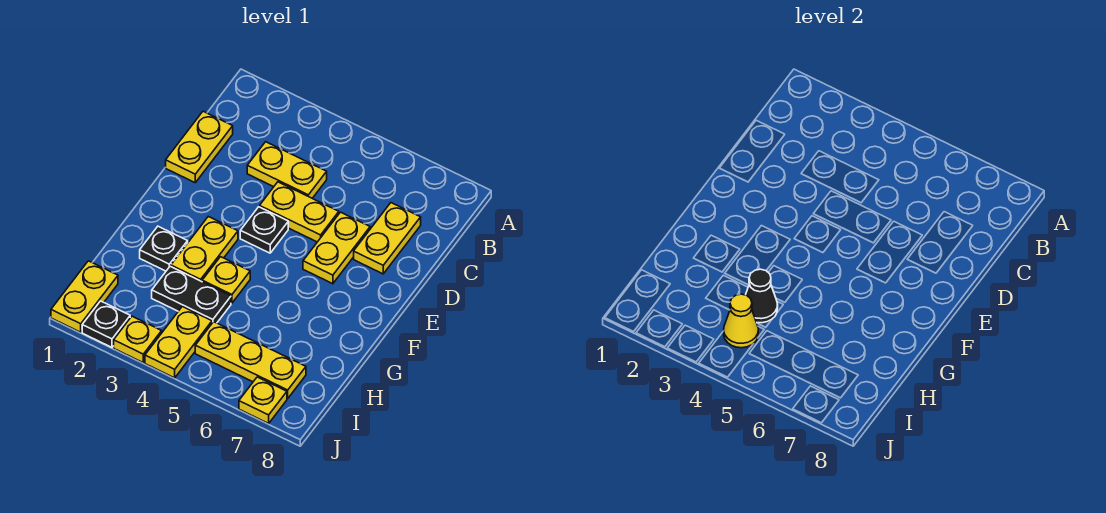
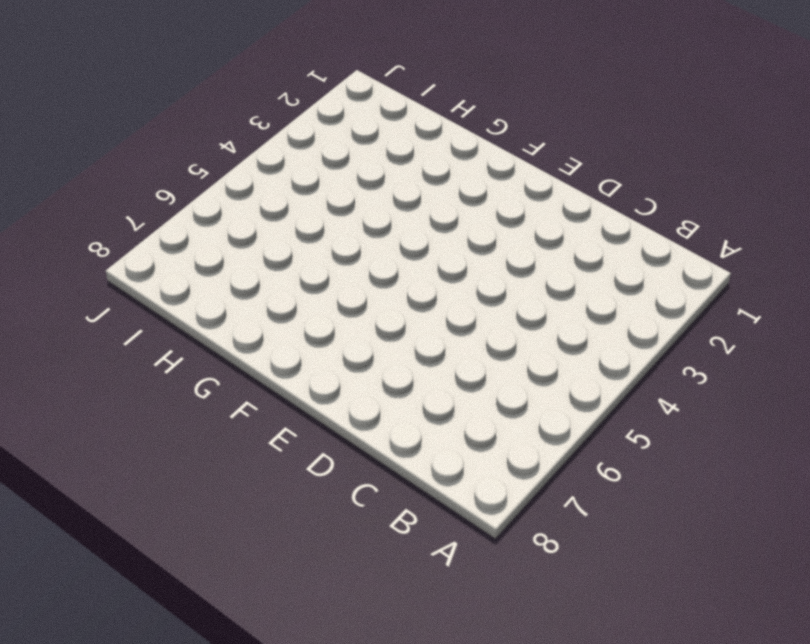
none -> yellow plate C1:D1 level 1
none -> yellow plate C3:C4 level 1
none -> yellow plate C7:D7 level 1

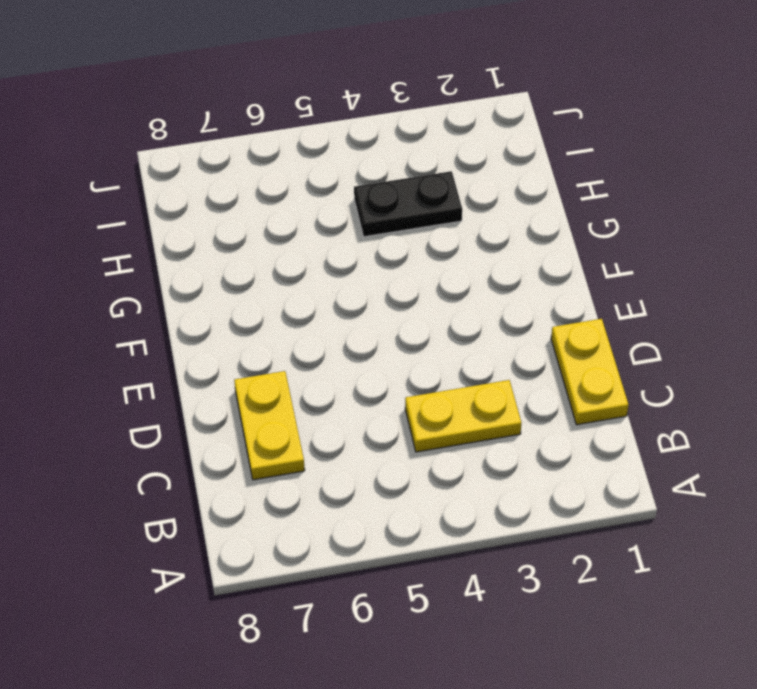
none -> yellow plate D4:D5 level 1
none -> yellow plate D6:E6 level 1
none -> black plate E4 level 1

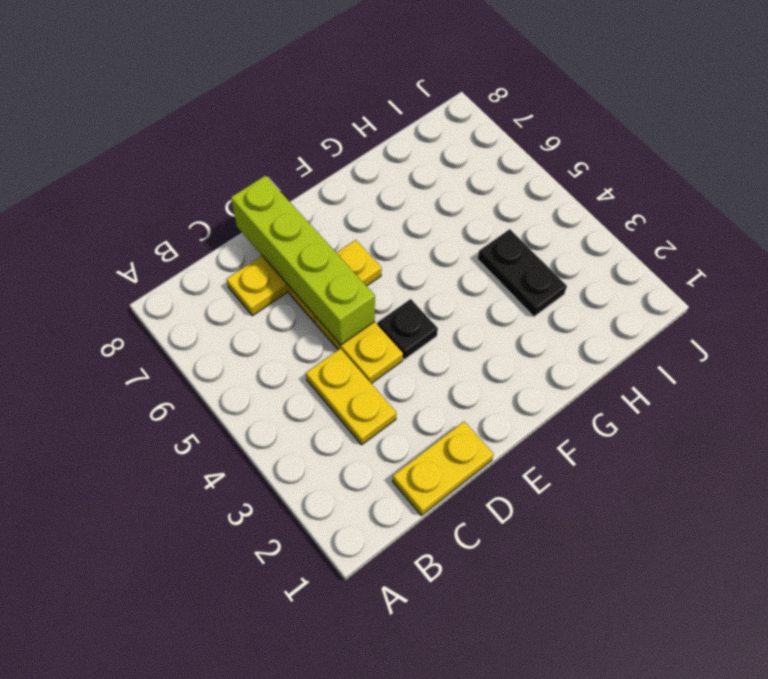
lime brick D5:D8 level 2 -> none
none -> yellow plate F3:G3 level 1
none -> black plate G2 level 1
none -> yellow plate G4 level 1

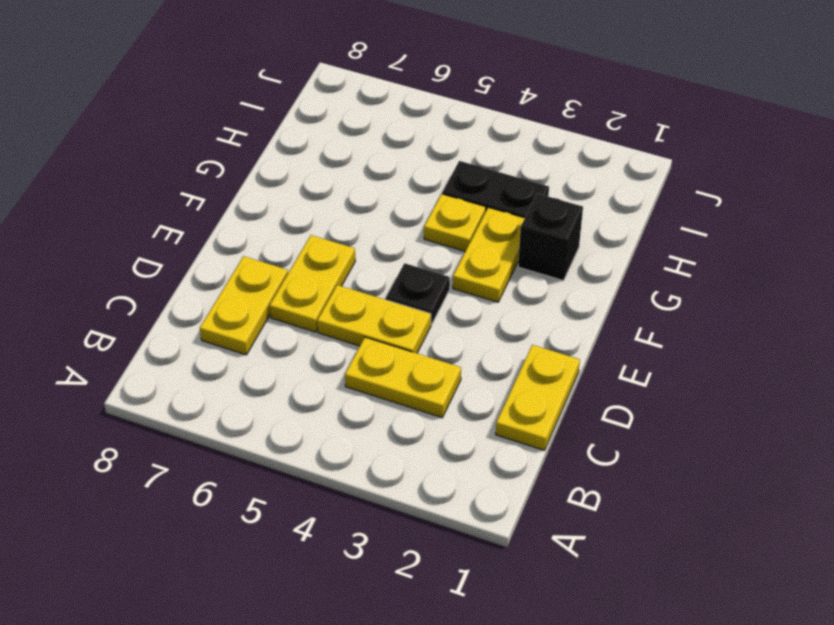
black brick G2 level 1 -> black plate G2 level 1
none -> yellow plate I1:J1 level 1
none -> yellow plate I4:J4 level 1
none -> yellow plate I5:I7 level 1

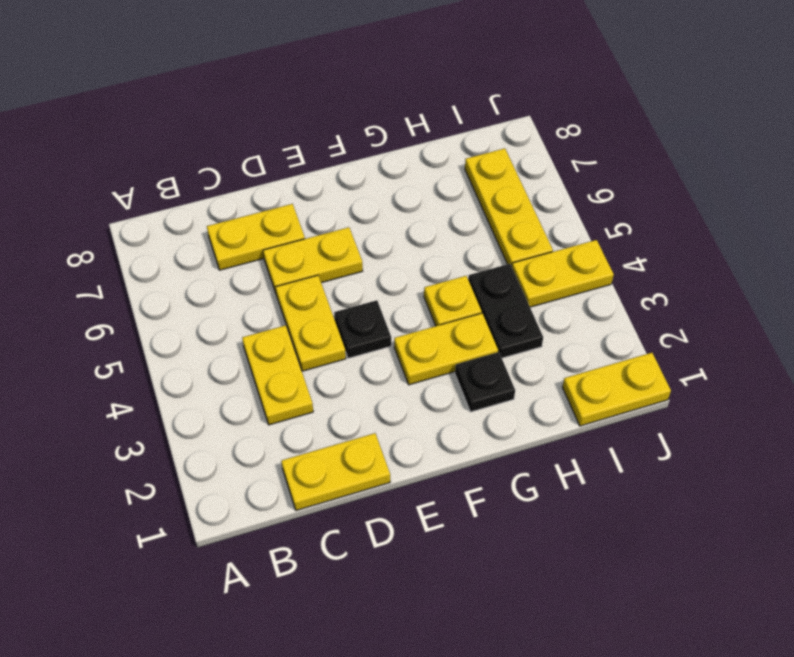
none -> black plate J2 level 1
none -> yellow plate J3 level 1
none -> yellow plate J7 level 1

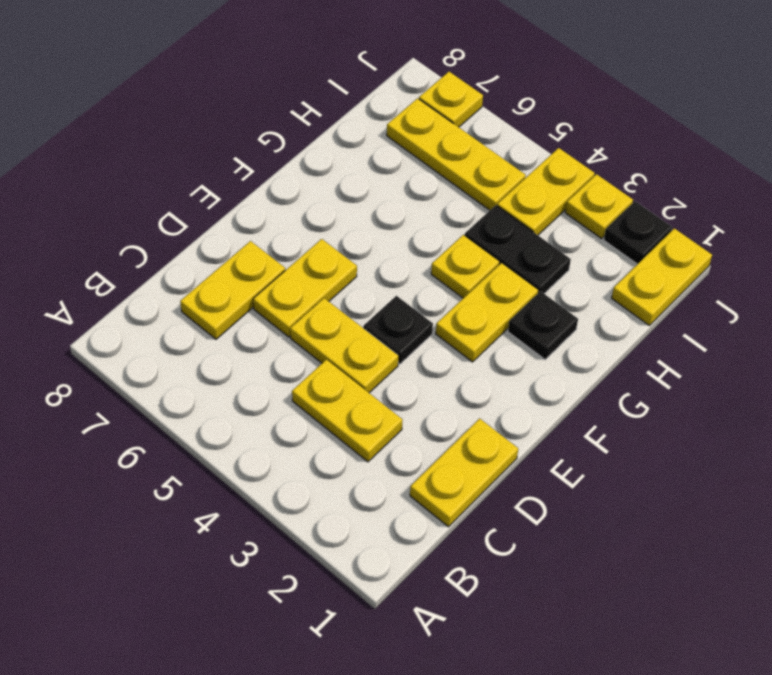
none -> black cone H4 level 2
none -> yellow cone I4 level 2

